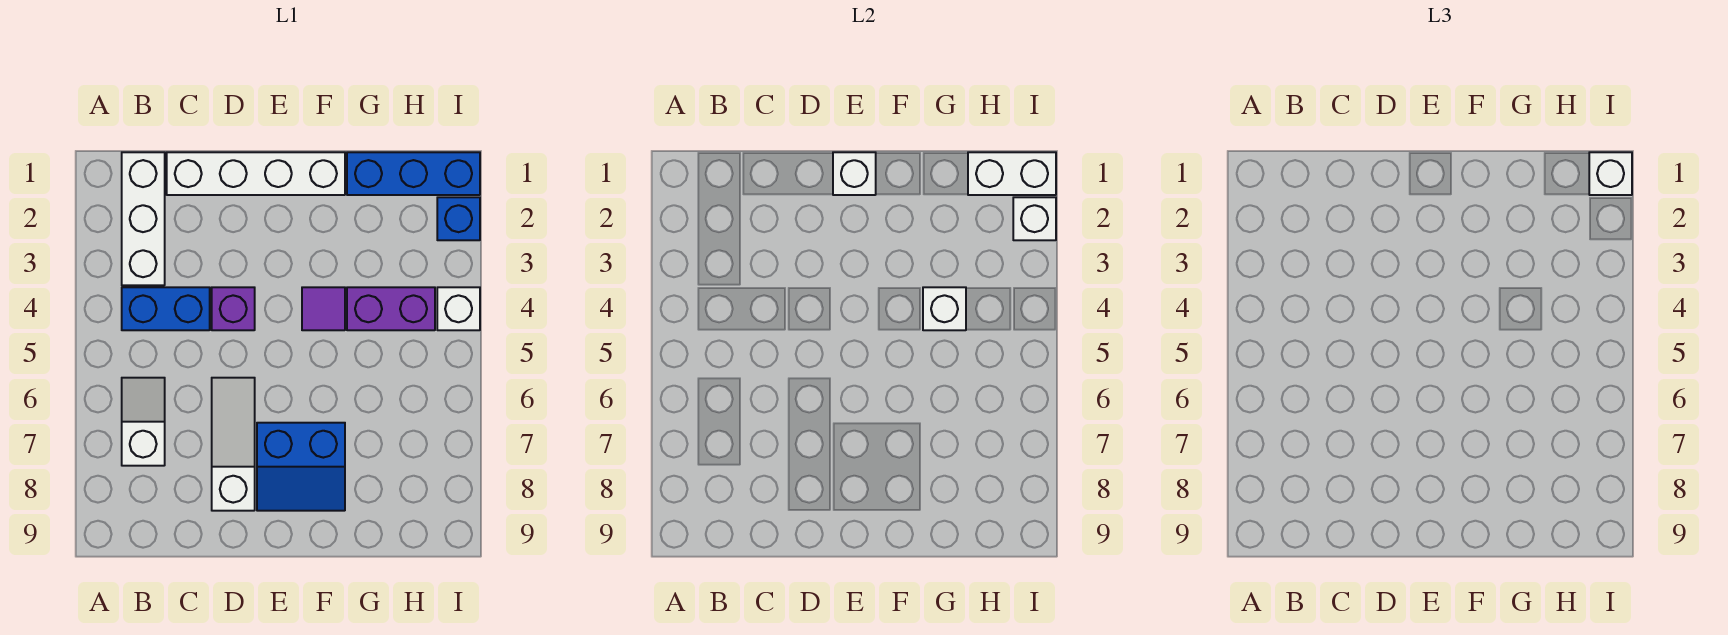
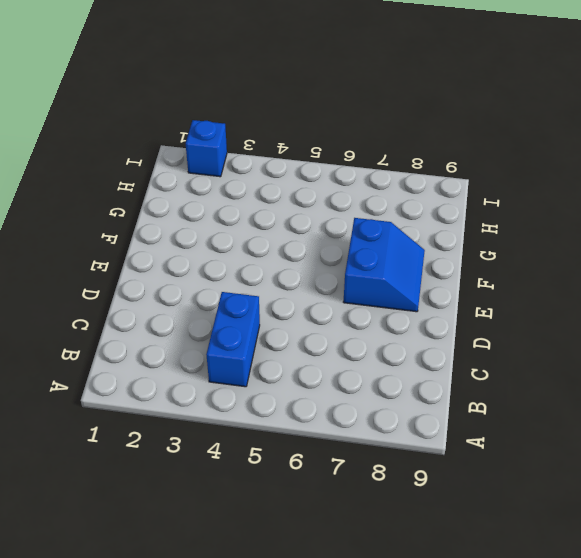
none -> white brick B1:B3 level 1
none -> white slope B6:B7 level 1 top 7
none -> white brick C1:F1 level 1

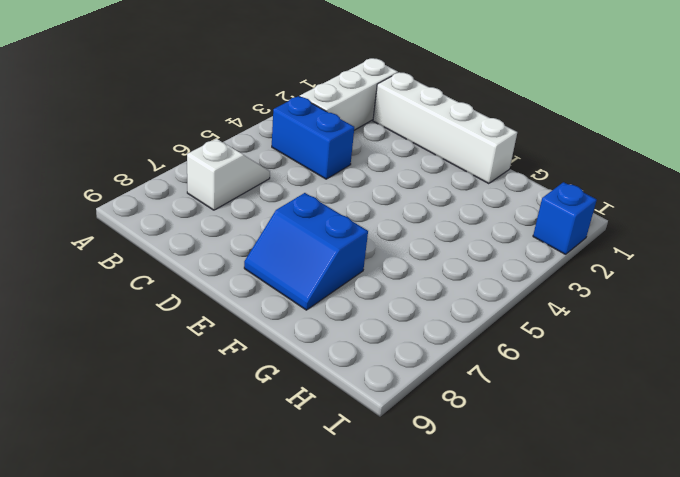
none -> purple brick D4 level 1
none -> white slope D6:D8 level 1 top 8
none -> purple tile F4 level 1

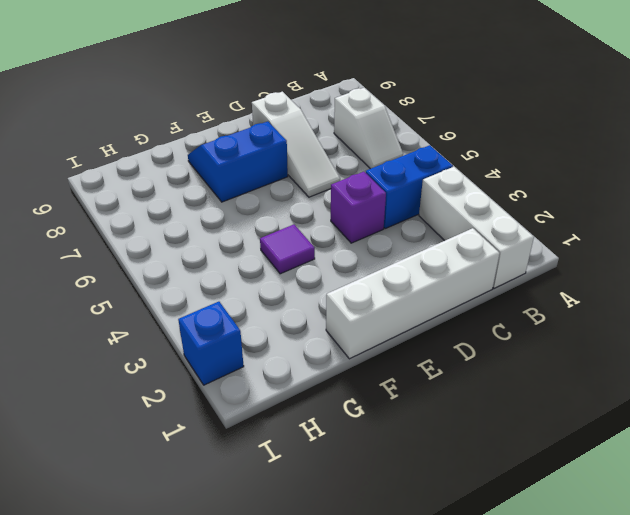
none -> blue brick G1:I1 level 1
none -> purple brick G4:H4 level 1
none -> white brick I4 level 1

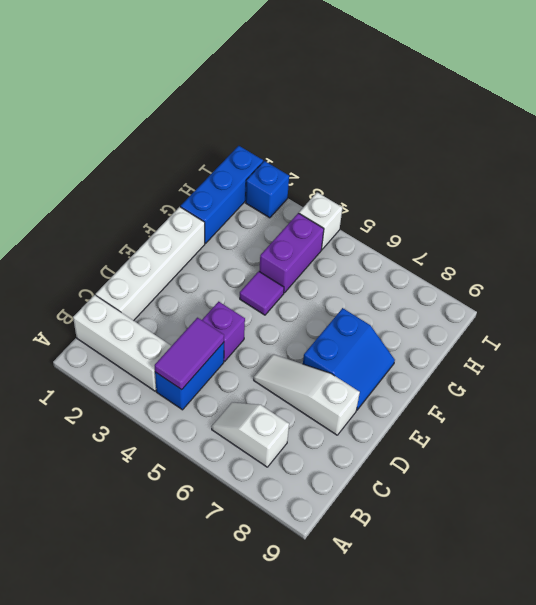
purple tile B4:C4 level 2 -> none
none -> white brick E1 level 2
none -> white brick G4 level 2
none -> white brick H1:I1 level 2

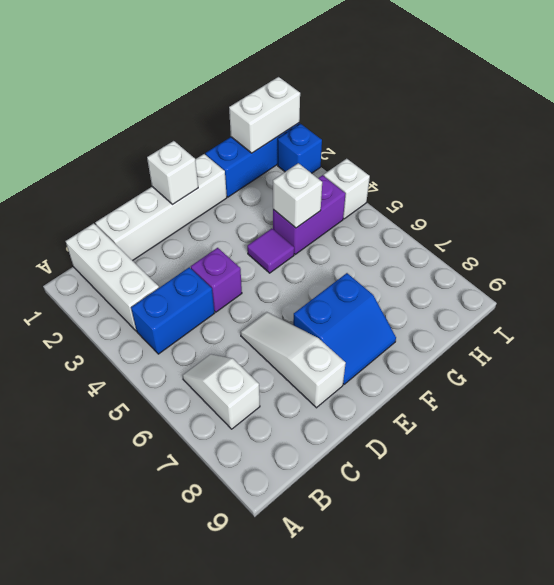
none -> white brick I2 level 2
none -> white brick I1 level 3

